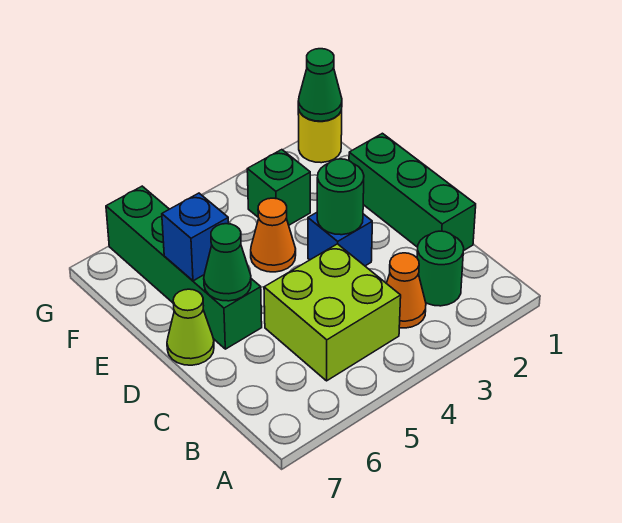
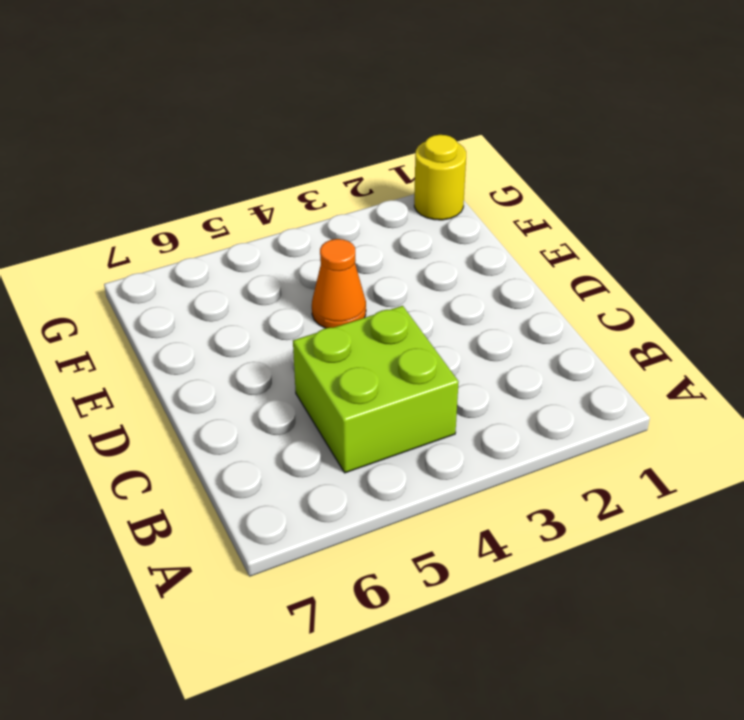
none -> green round brick B2 level 1
none -> orange cone B3 level 1
none -> green brick C1:E1 level 1

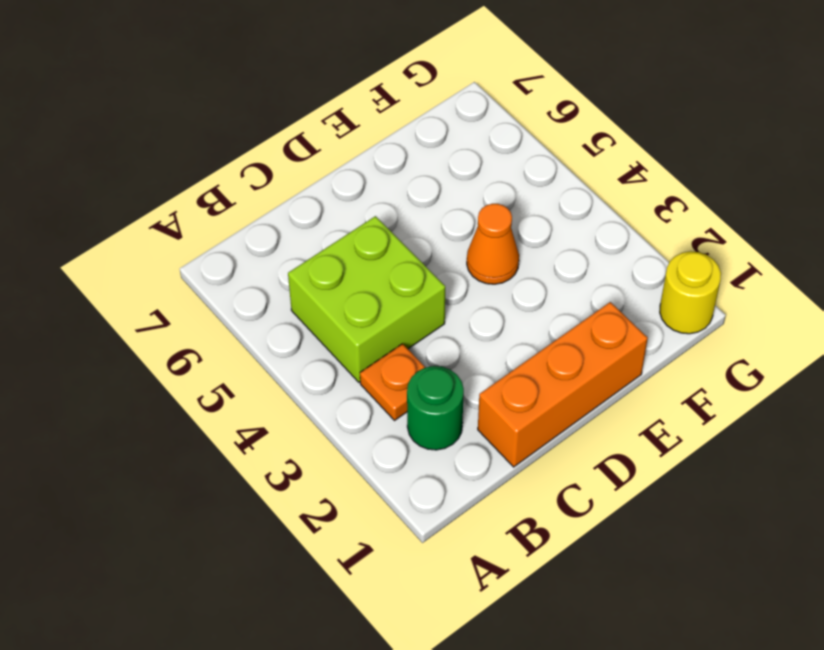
orange plate B3 level 1 -> orange cone B3 level 1
orange brick C1:E1 level 1 -> green brick C1:E1 level 1
none -> blue brick D3 level 1
none -> green brick D6:G6 level 1
none -> lime cone D7 level 1

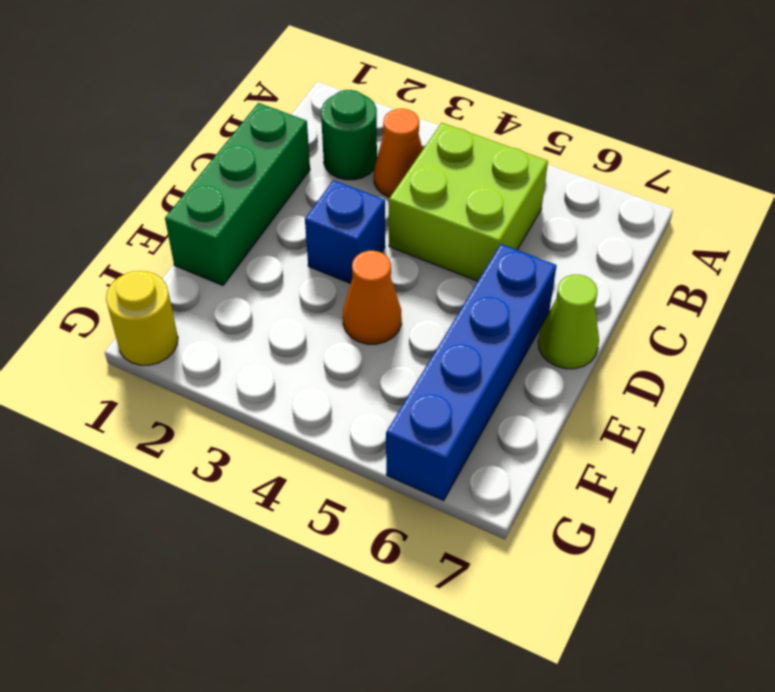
blue brick D6:G6 level 1 -> green brick D6:G6 level 1
none -> green brick F3 level 1
none -> green round brick D3 level 2
none -> green cone D6 level 2

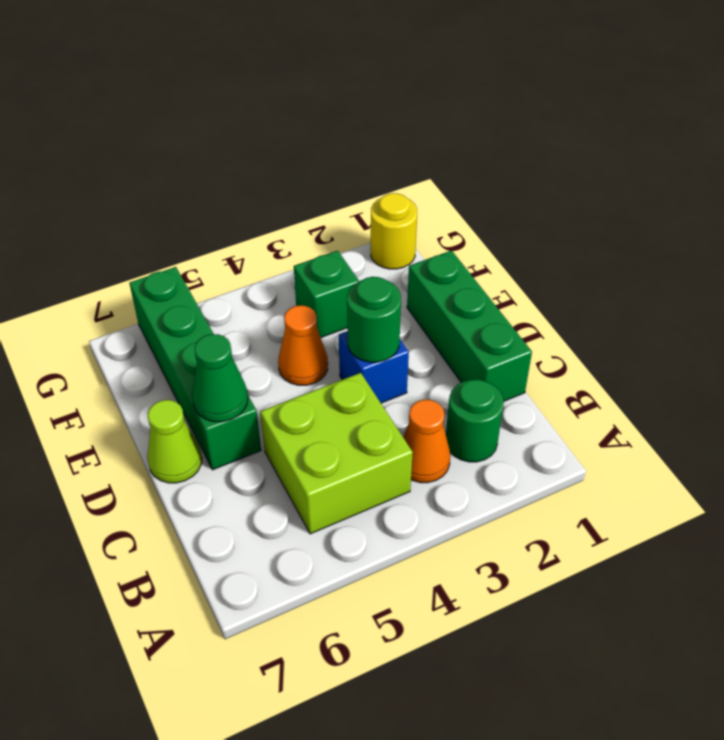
none -> blue brick E6 level 2
none -> green cone G1 level 2

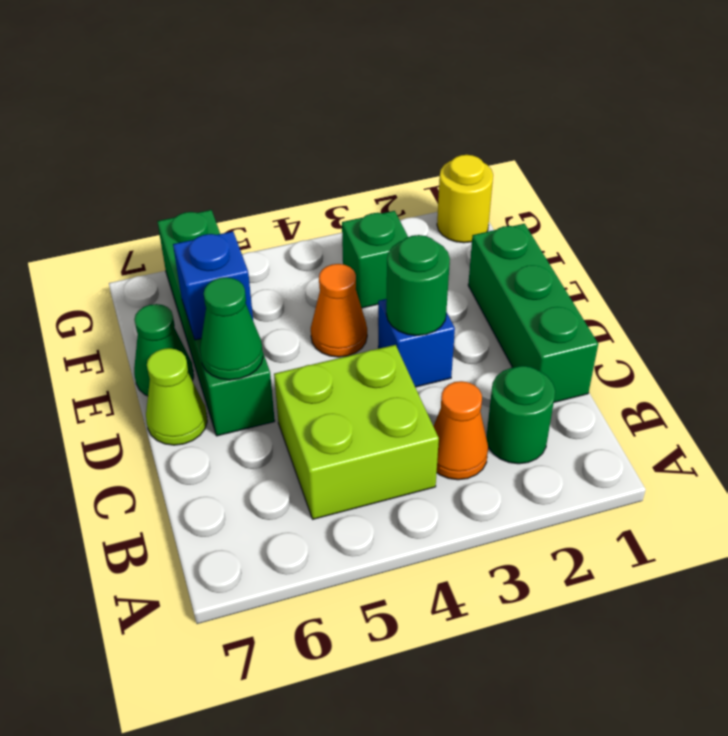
green cone E7 level 1 -> green cone G1 level 2

